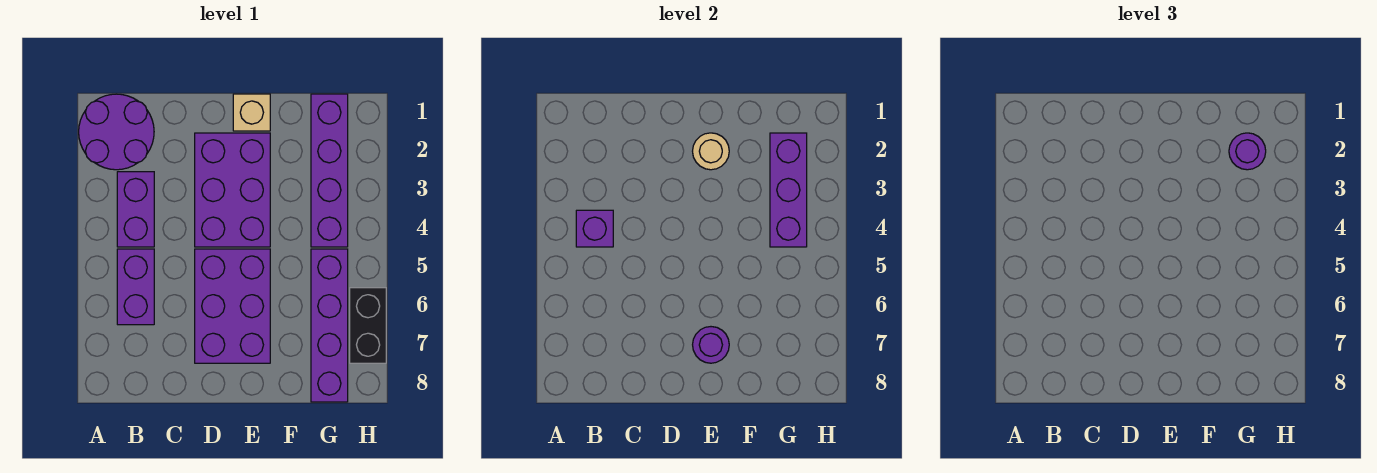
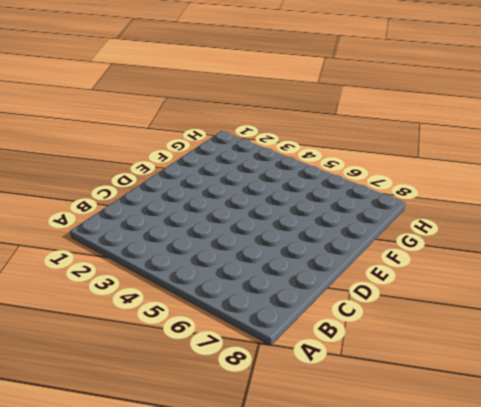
none -> purple round brick A1:B2 level 1
none -> purple brick B3:B4 level 1
none -> purple brick B5:B6 level 1

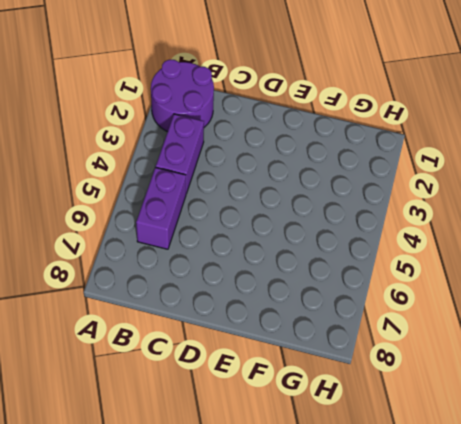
none -> purple brick D2:E4 level 1
none -> purple brick D5:E7 level 1
none -> tan brick E1 level 1

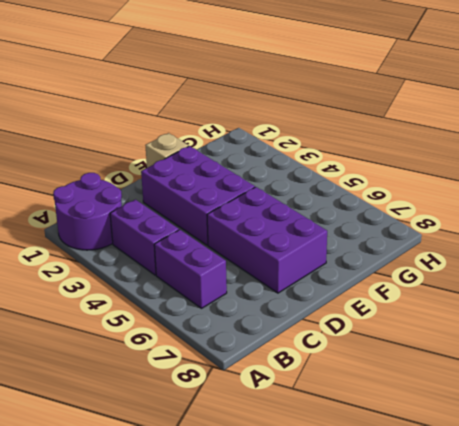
none -> purple brick G1:G4 level 1
none -> purple brick G5:G8 level 1
none -> black brick H6:H7 level 1

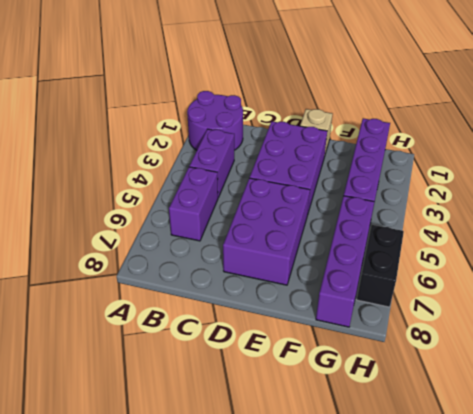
none -> purple brick B4 level 2
none -> tan round brick E2 level 2
none -> purple round brick E7 level 2

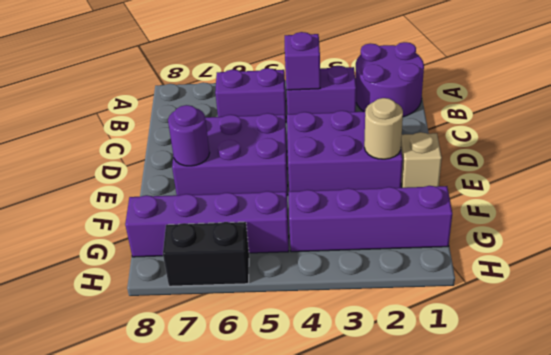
none -> purple brick G2:G4 level 2
none -> purple round brick G2 level 3

